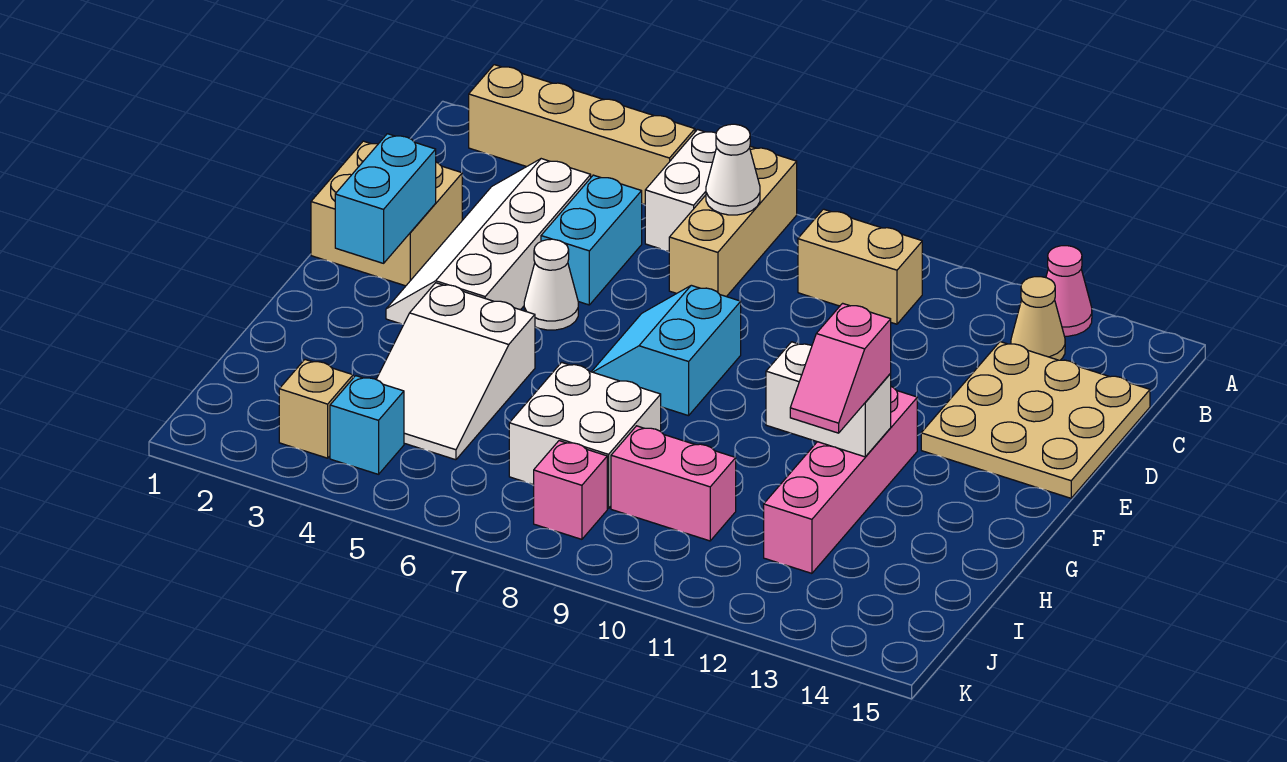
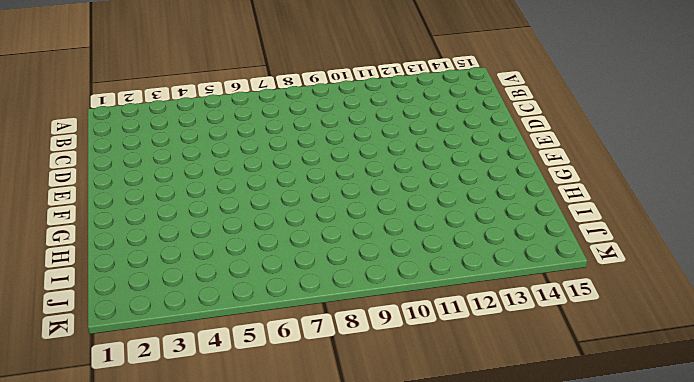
none -> tan brick A2:A5 level 1
none -> white brick A6:B6 level 1
none -> tan brick A7:C7 level 1

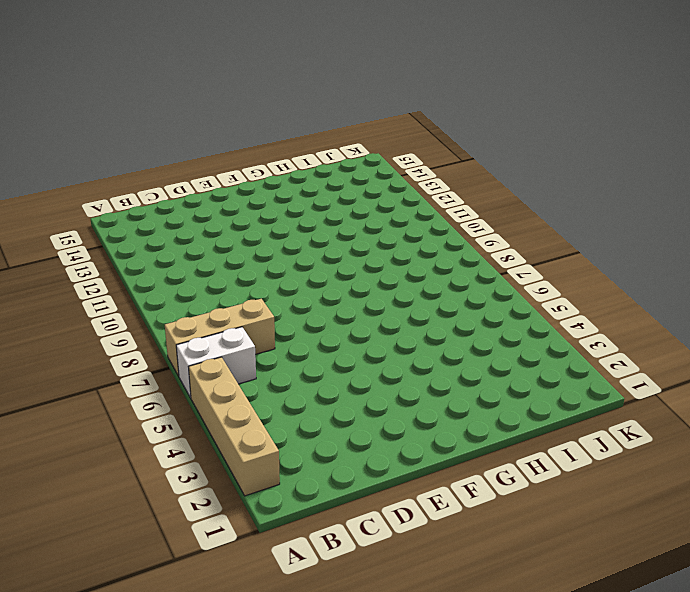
none -> pink cone A13 level 1
none -> tan brick B9:B10 level 1
none -> tan cone B13 level 1

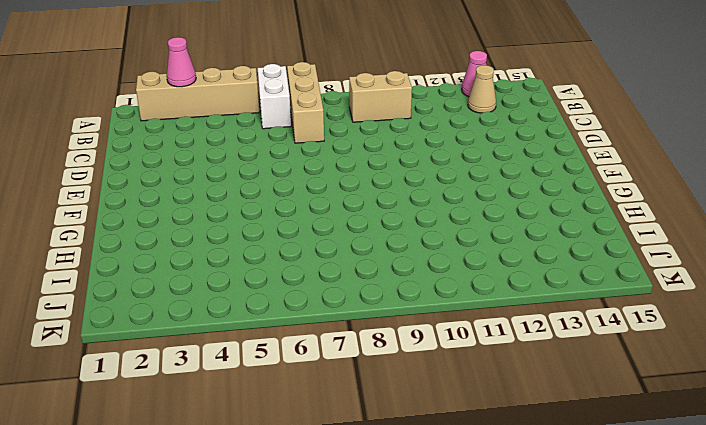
pink cone A3 level 2 -> none
none -> white slope C3:F4 level 1 top 4
none -> cyan brick C5:D5 level 1
none -> tan plate C13:E15 level 1

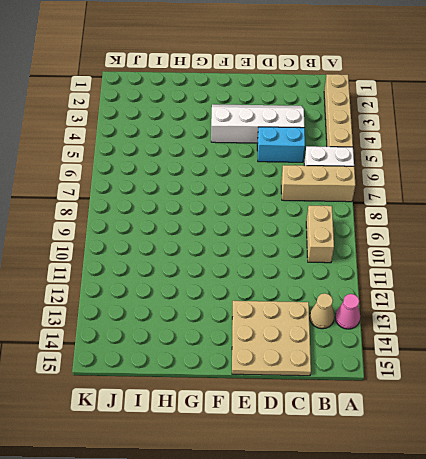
none -> tan brick D1:E2 level 1
none -> white cone E5 level 1
none -> cyan slope E7:F8 level 1 top 8

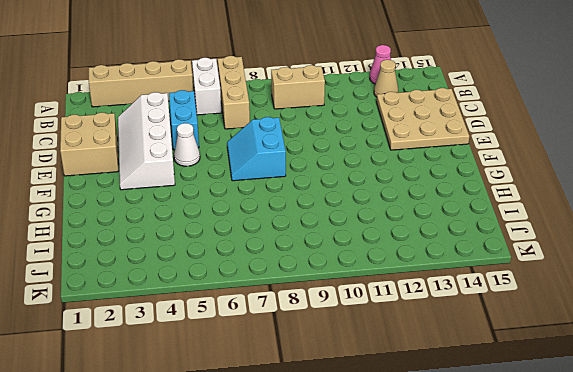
none -> pink brick F12:I12 level 1
none -> white slope G4:I5 level 1 top G
none -> white brick H7:I8 level 1

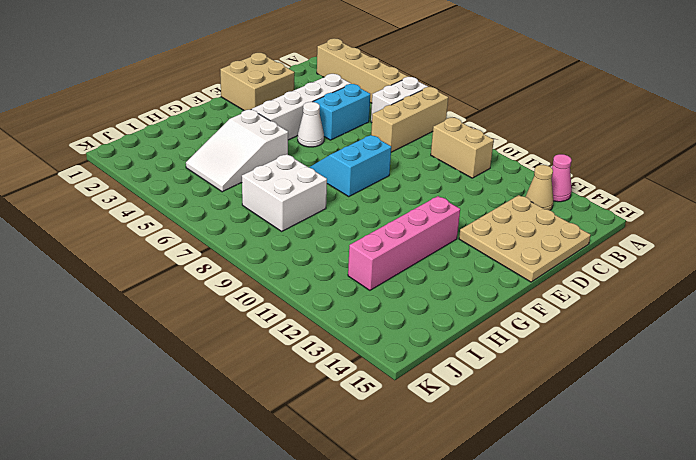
none -> pink brick I9:I10 level 1
none -> tan brick J3 level 1
none -> cyan brick J4 level 1

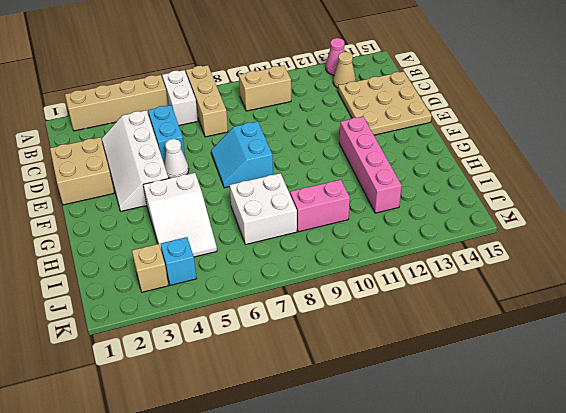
none -> pink brick J8 level 1
none -> white cone B7 level 2
none -> cyan brick E2:F2 level 2

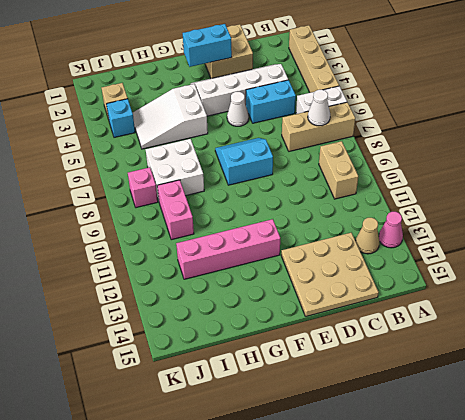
none -> white brick G11:G12 level 2
none -> pink slope G12:H12 level 3 top G

